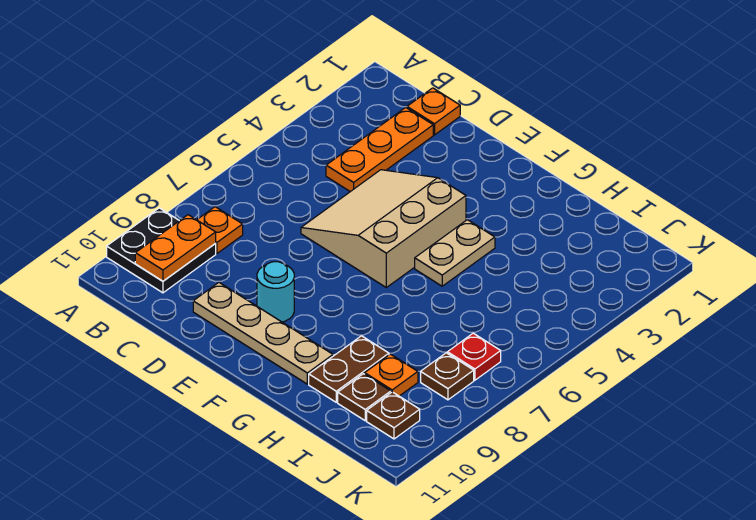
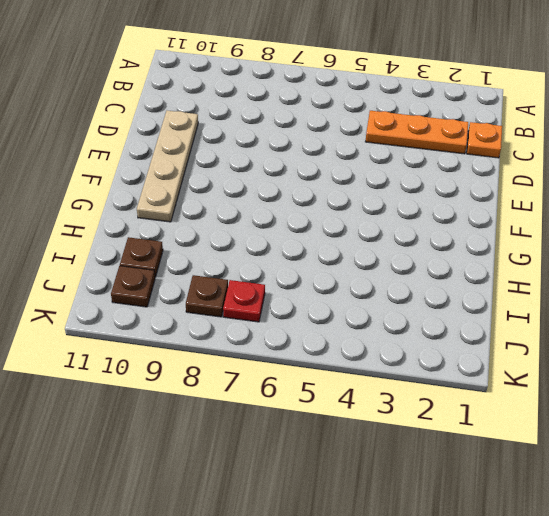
none -> black plate A9:B10 level 1
none -> orange plate B8 level 1
none -> tan slope D4:F6 level 1 top F

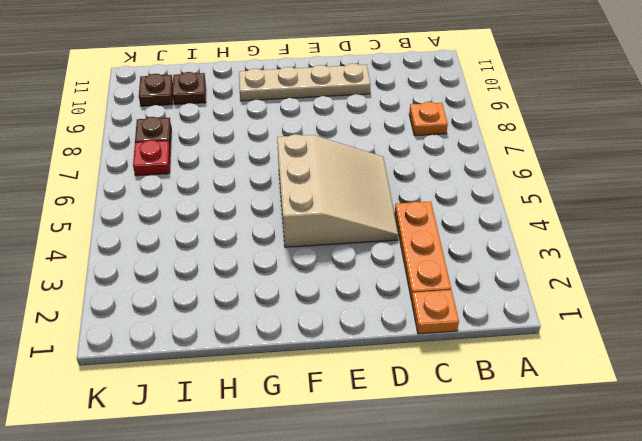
none -> black plate A9:B10 level 1
none -> cyan round brick E9 level 1
none -> tan plate G4:G5 level 1

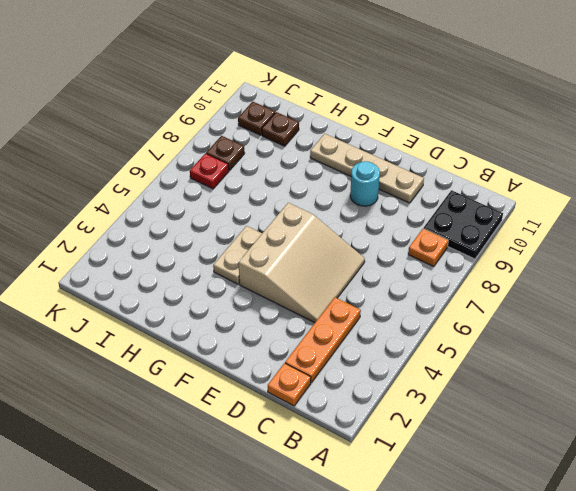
none -> brown plate H9:H10 level 1
none -> orange plate I9 level 1
none -> orange plate B9:B10 level 2

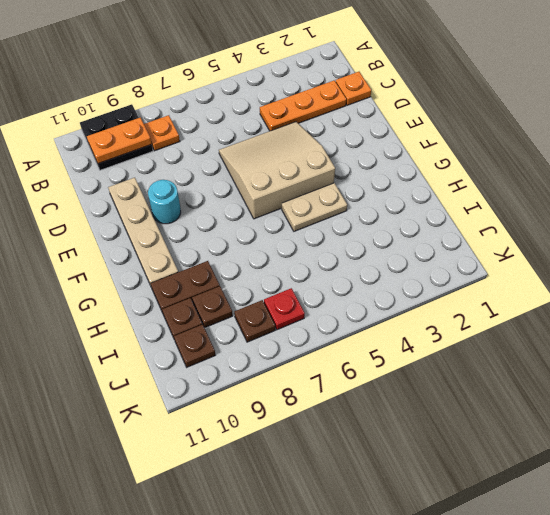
brown plate I9 level 1 -> orange plate I9 level 1

